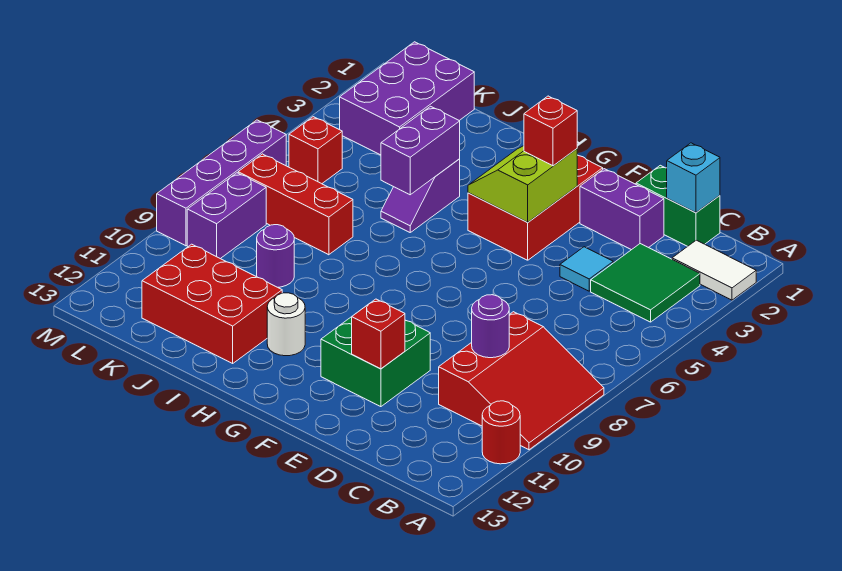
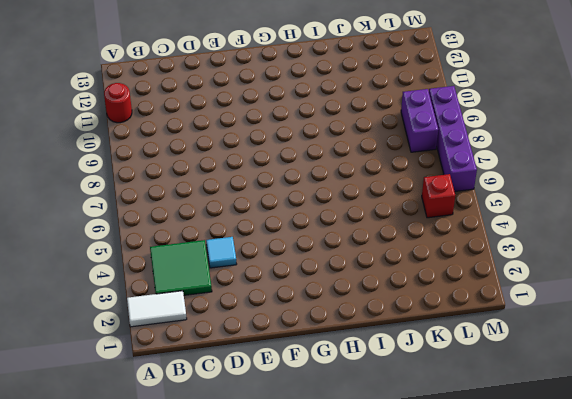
none -> red slope A8:C10 level 1 top C
none -> green brick C1:D1 level 1
none -> purple brick D2:E2 level 1

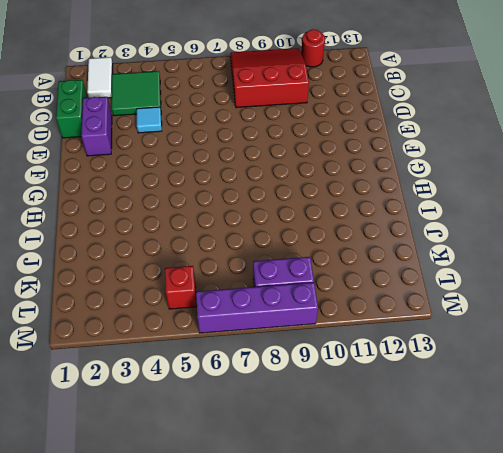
none -> green brick E10:F11 level 1
none -> red brick F2:G4 level 1
none -> white round brick H11 level 1

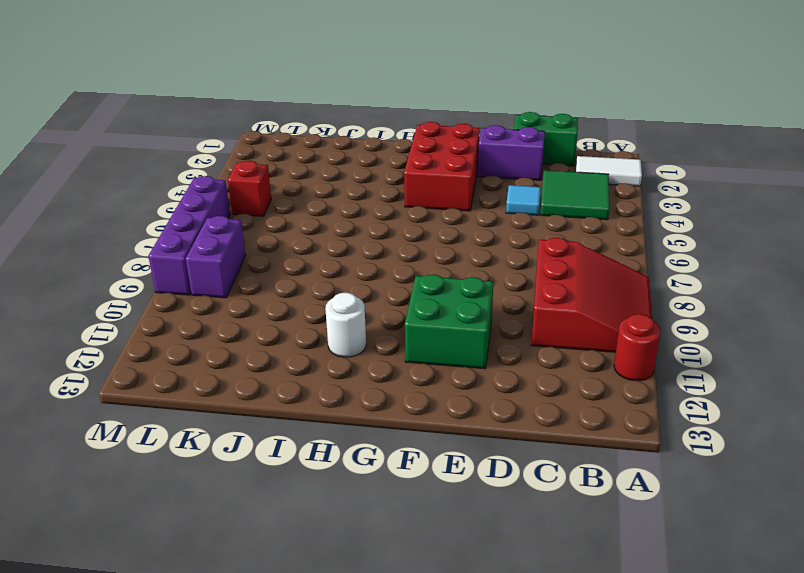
none -> purple slope I4:I5 level 1 top 4
none -> red brick I11:K12 level 1
none -> red brick J7:L7 level 1

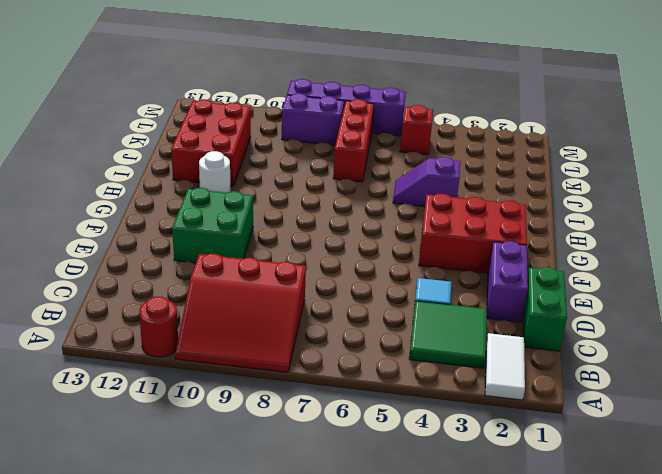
none -> purple round brick J9 level 1
none -> purple brick K1:L3 level 1
none -> cyan brick C1 level 2

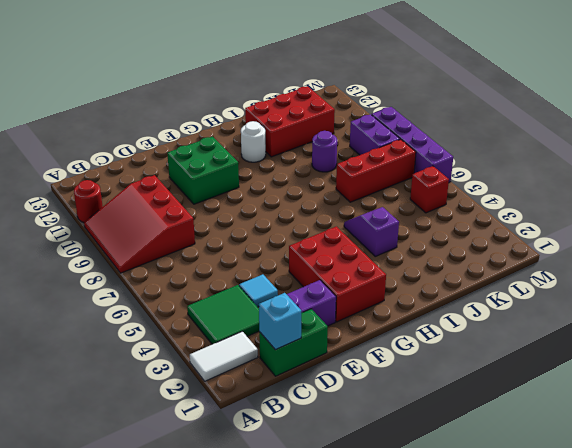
none -> purple brick K1:L3 level 1
none -> purple round brick C9 level 2
none -> red brick E11 level 2

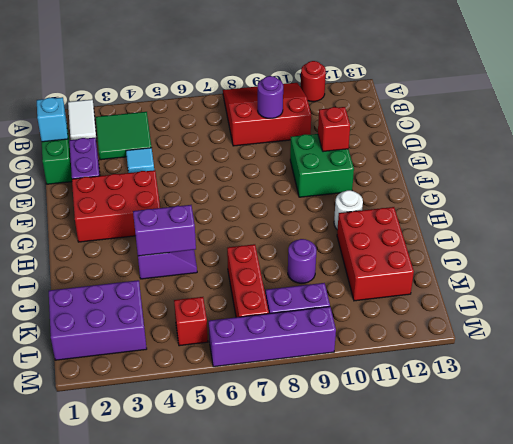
none -> lime slope F3:G4 level 2 top F
none -> red brick F3 level 3

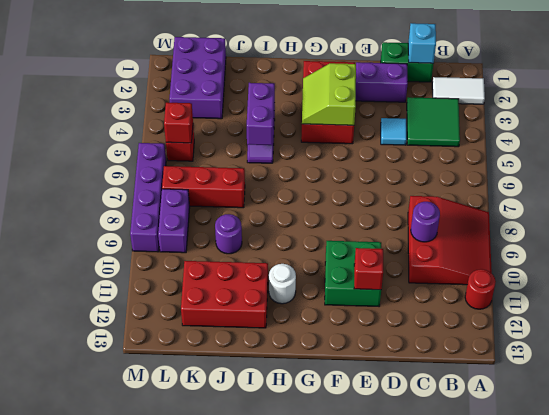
red brick L5 level 2 -> red brick F3 level 3

